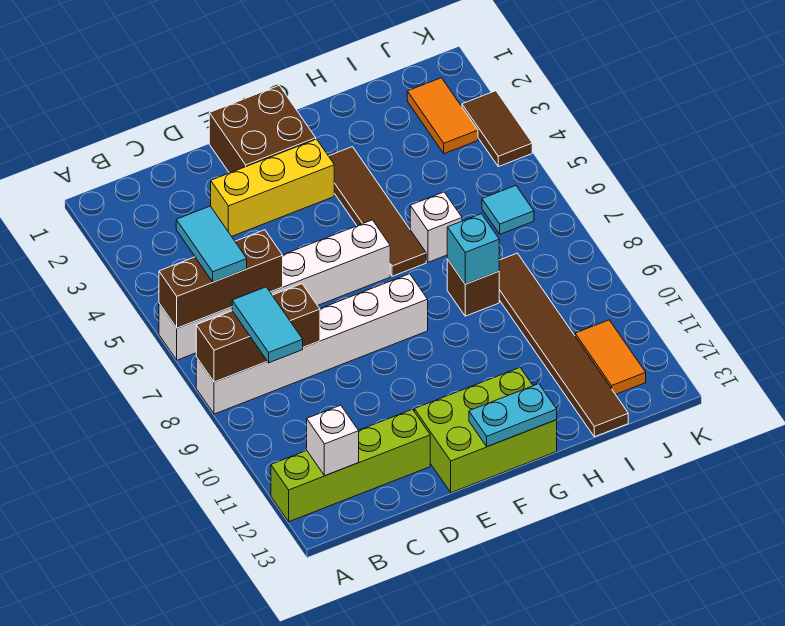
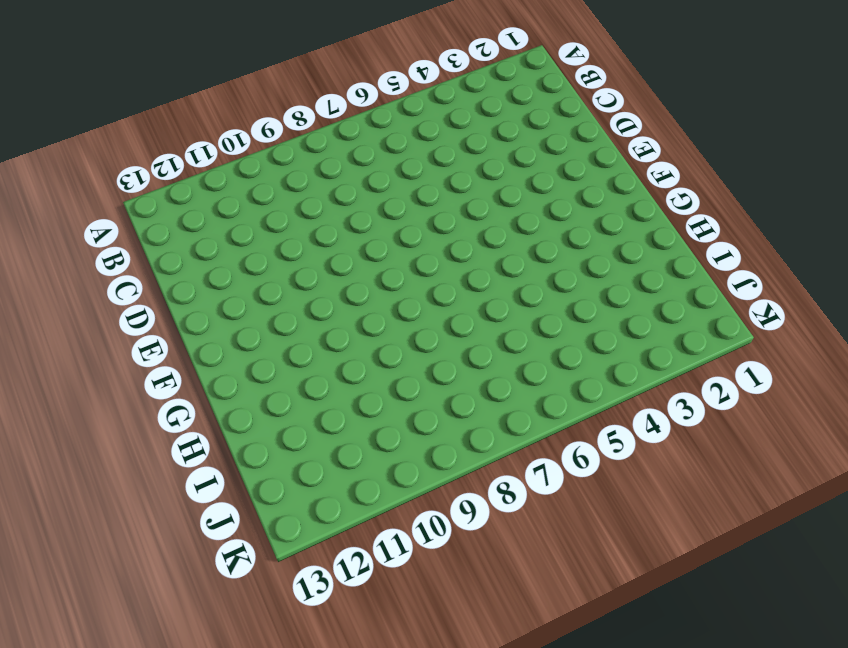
none -> white brick A6:F6 level 1
none -> white brick A8:F8 level 1
none -> lime brick A12:D12 level 1

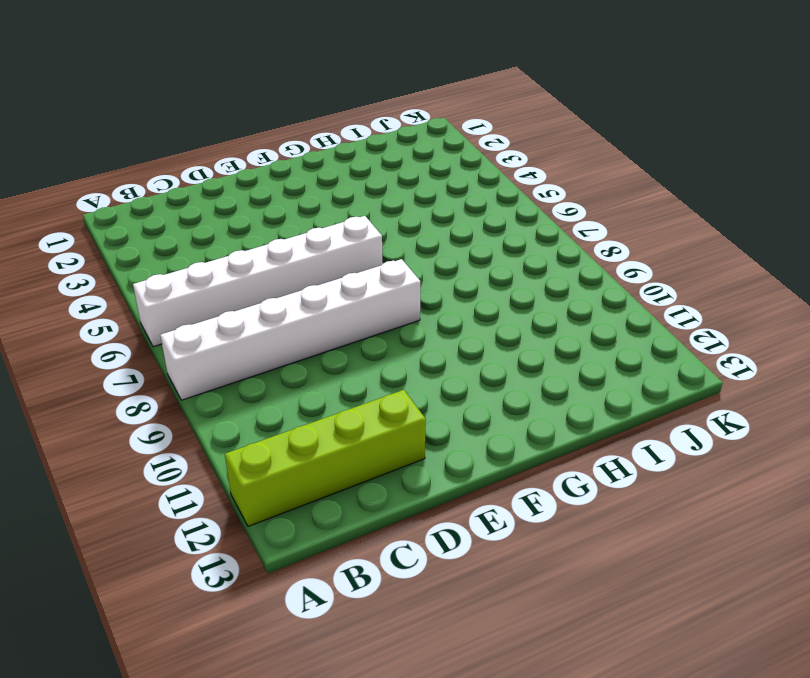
none -> yellow brick D3:F3 level 1
none -> brown brick E1:F2 level 1
none -> lime brick E12:G13 level 1

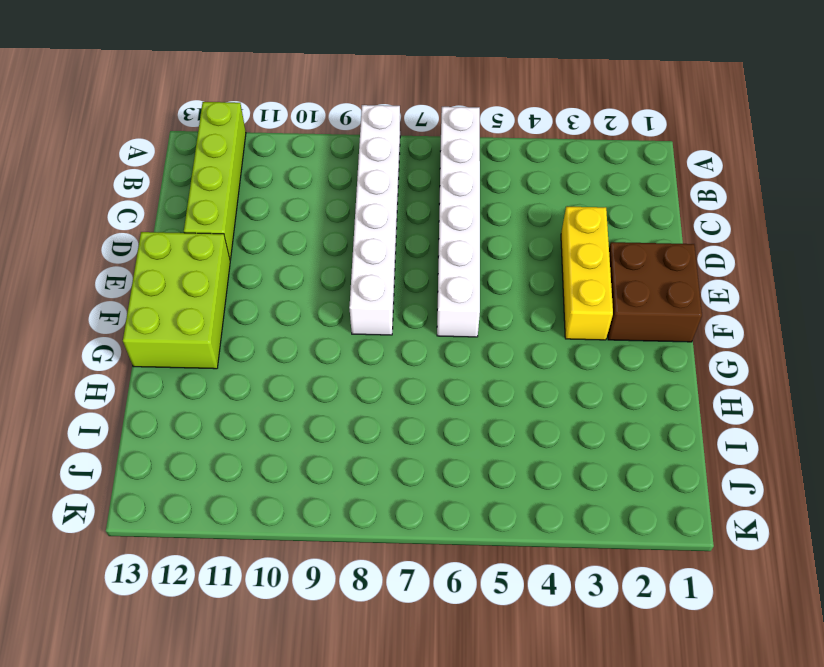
none -> brown tile G3:G6 level 1
none -> white brick H6 level 1
none -> brown brick H8 level 1

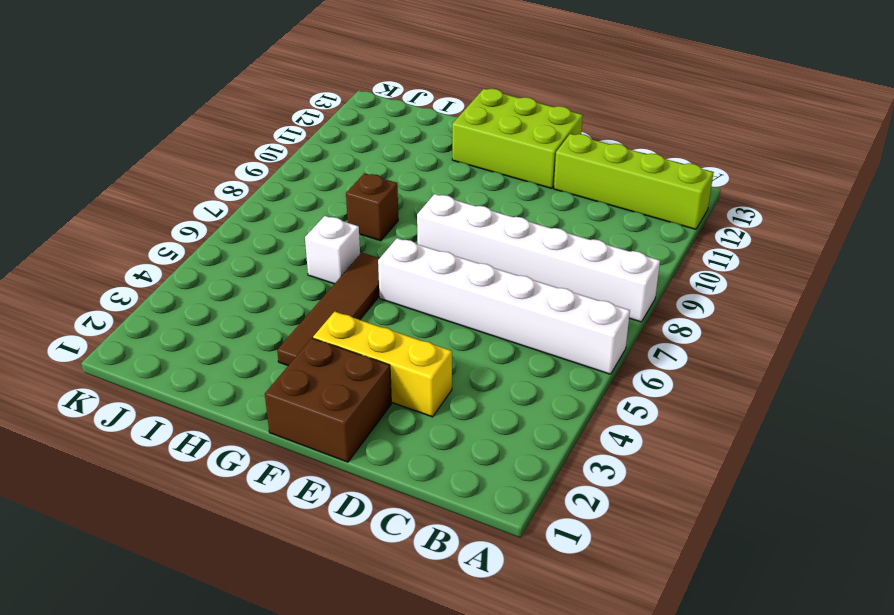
none -> brown tile I8:I13 level 1
none -> orange tile J2:J3 level 1
none -> cyan tile J6 level 1

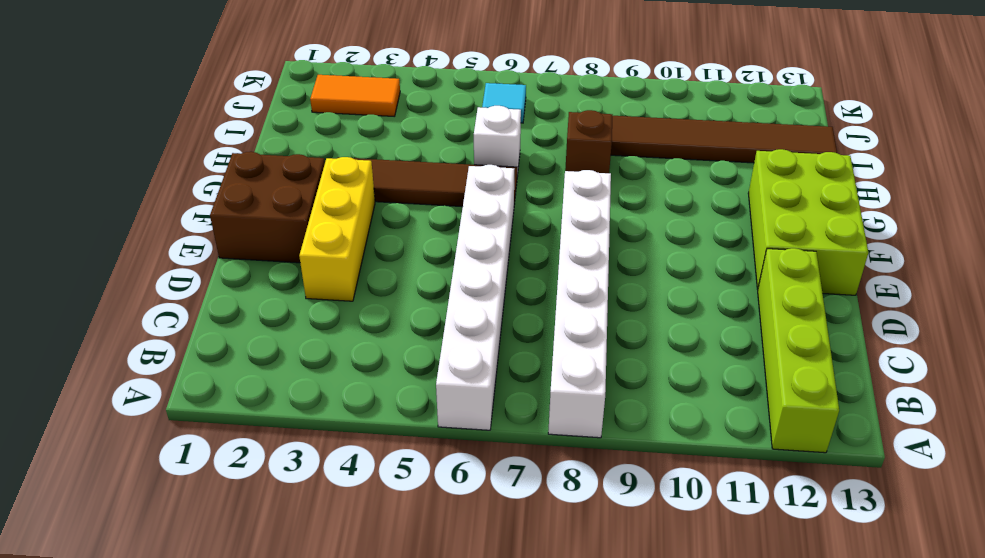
none -> orange tile J11:J12 level 1
none -> brown tile K3:K4 level 1
none -> brown brick A6:C6 level 2

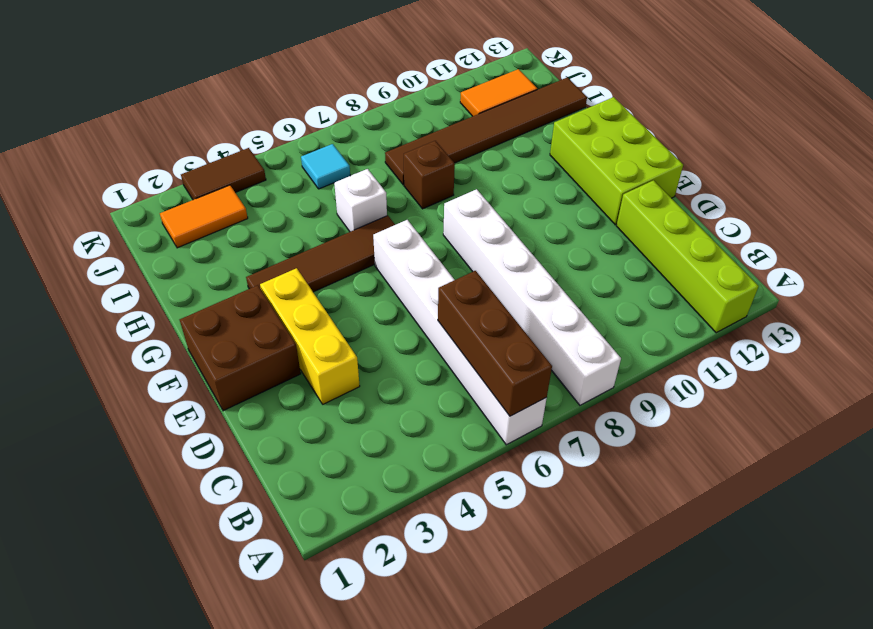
none -> brown brick A8:C8 level 2
none -> white brick B12 level 2
none -> cyan plate F13:G13 level 2

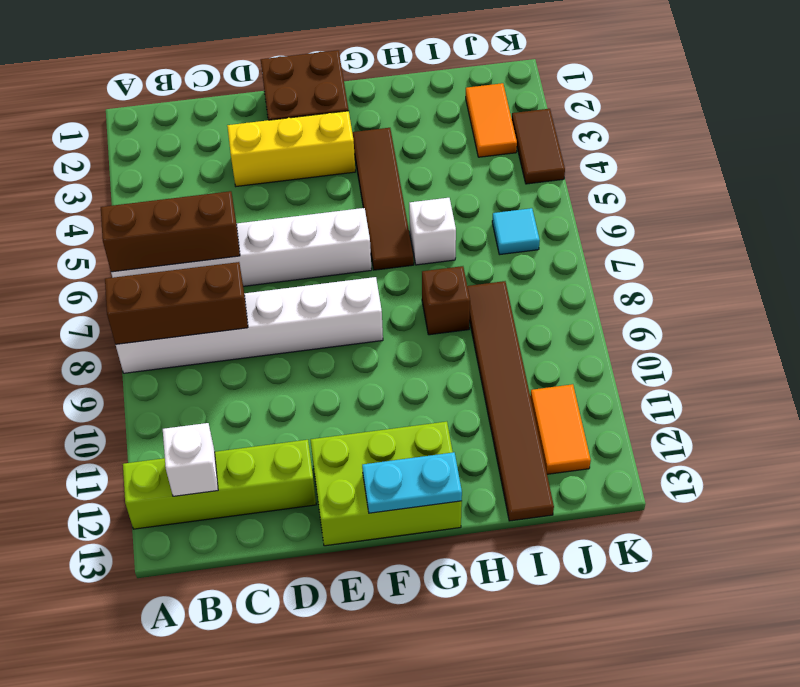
none -> cyan brick H8 level 2
none -> cyan tile B5:B6 level 3
none -> cyan tile B8:B9 level 3

